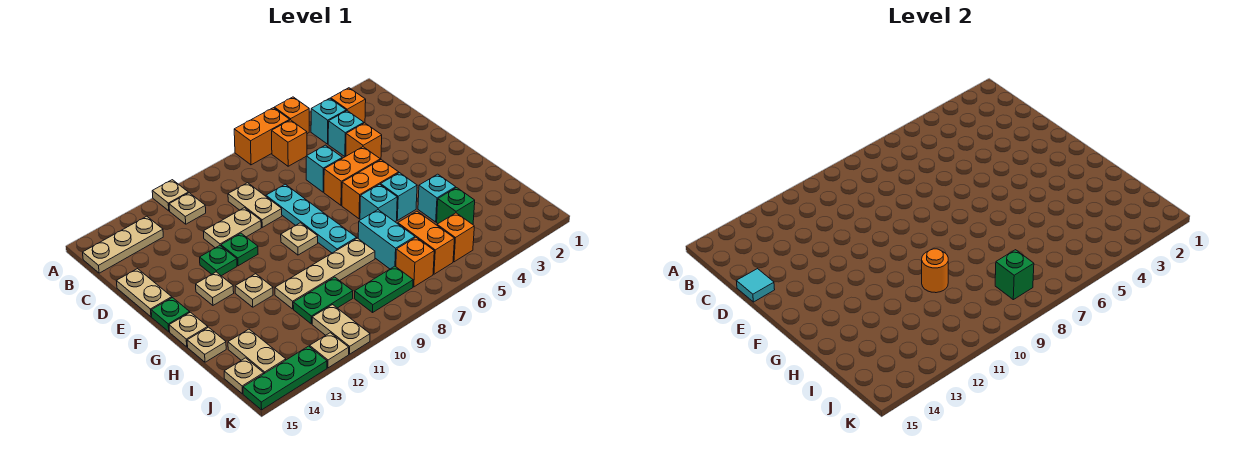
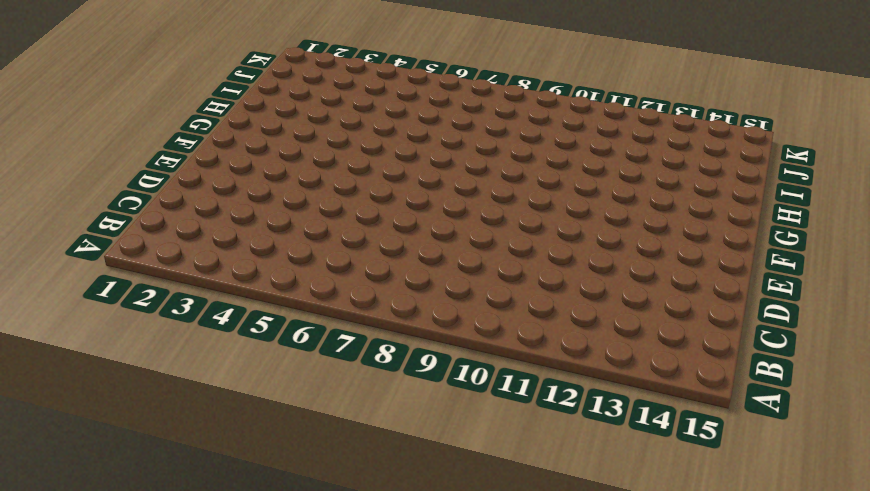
none -> orange brick A5 level 1
none -> orange brick A6:A7 level 1
none -> tan plate A11 level 1
none -> orange brick B3 level 1

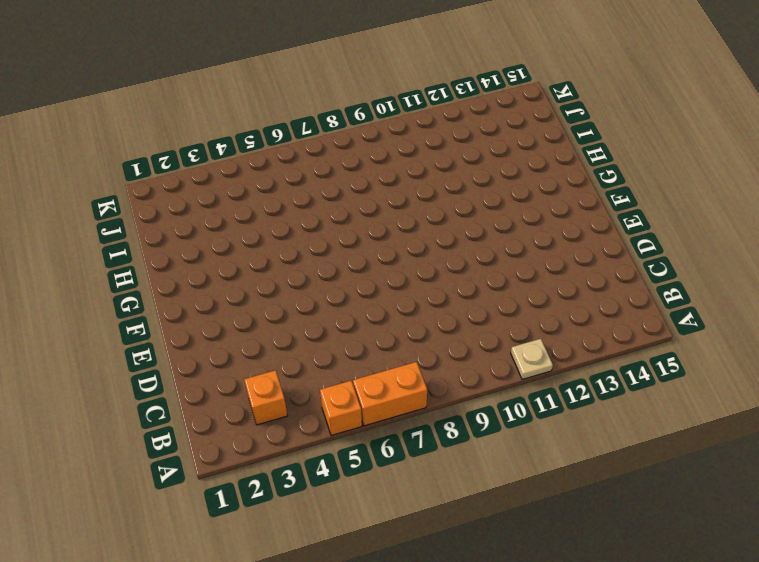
none -> cyan brick B4 level 1
none -> orange brick B6 level 1
none -> tan plate B11 level 1
none -> tan plate B13:B15 level 1

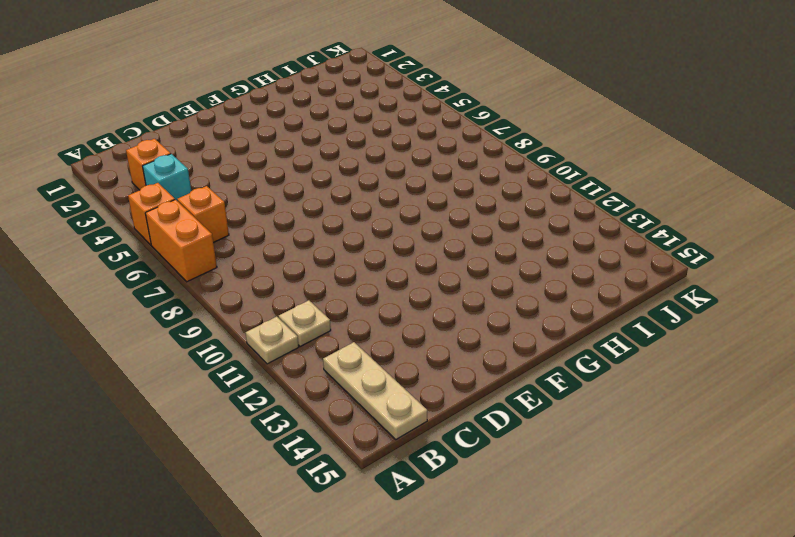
none -> cyan brick C4 level 1
none -> tan plate C9:D9 level 1
none -> orange brick D4 level 1
none -> cyan brick D6 level 1

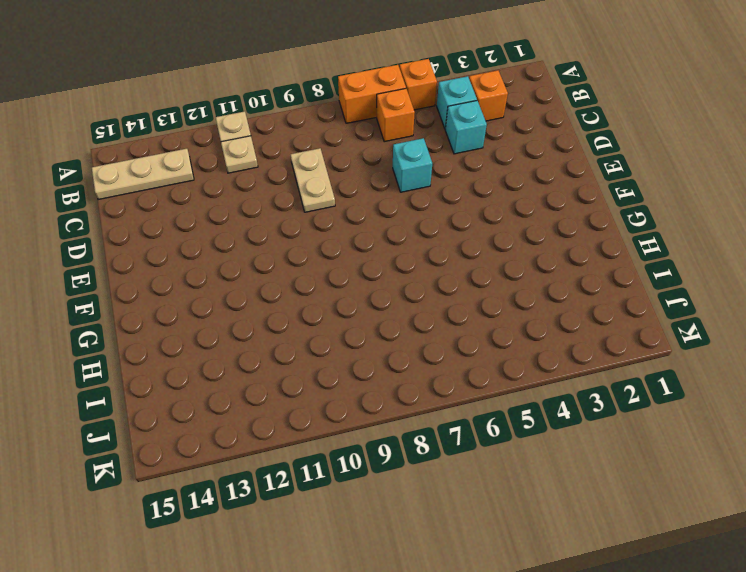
none -> orange brick D4 level 1
none -> cyan plate D8:G8 level 1
none -> tan plate D10:D11 level 1
none -> tan plate D15:E15 level 1

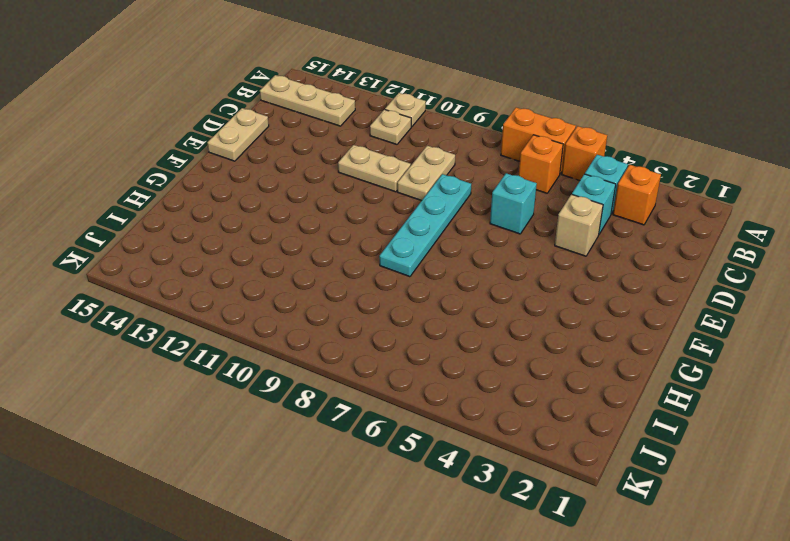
tan brick D4 level 1 -> orange brick D4 level 1
none -> orange brick E5:E6 level 1
none -> green plate E11 level 1
none -> green plate E12 level 1
none -> orange brick F5:F6 level 1

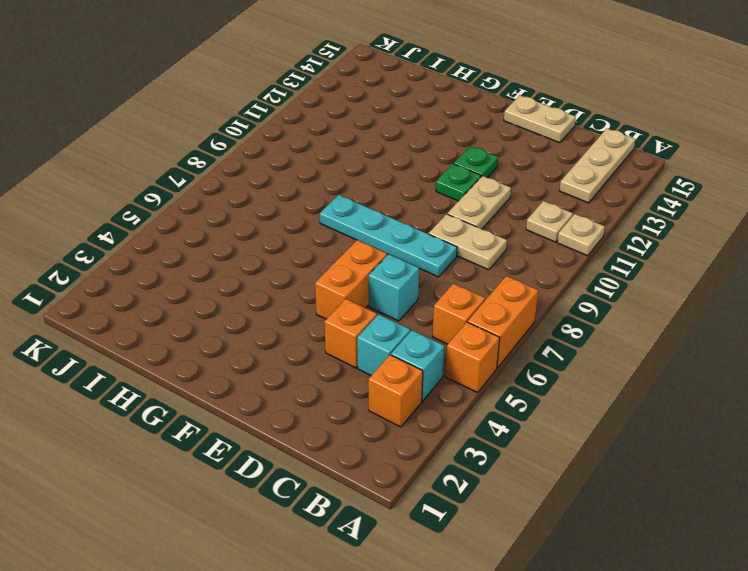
none -> orange brick F5:F6 level 1
none -> tan plate F9 level 1
none -> tan plate F13 level 1
none -> green plate F15 level 1

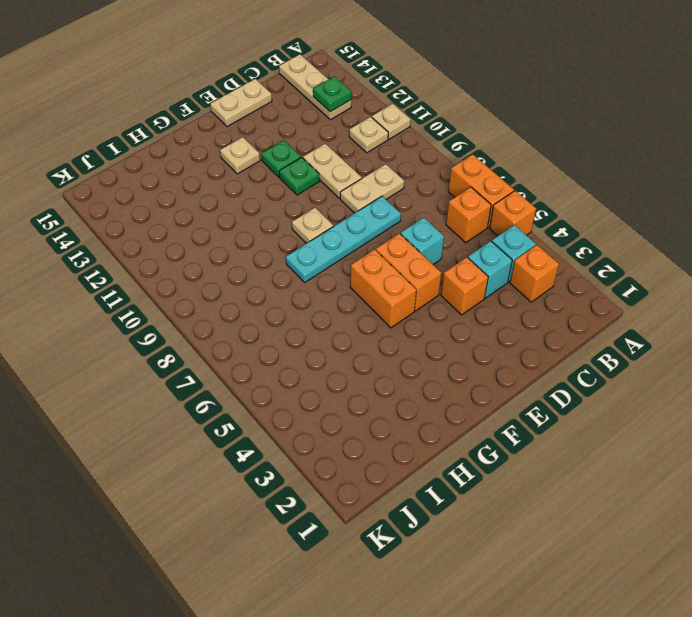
green plate B13 level 2 -> green plate F15 level 1
none -> cyan brick G5 level 1
none -> cyan brick G6 level 1
none -> tan plate G12 level 1
none -> tan plate G15 level 1

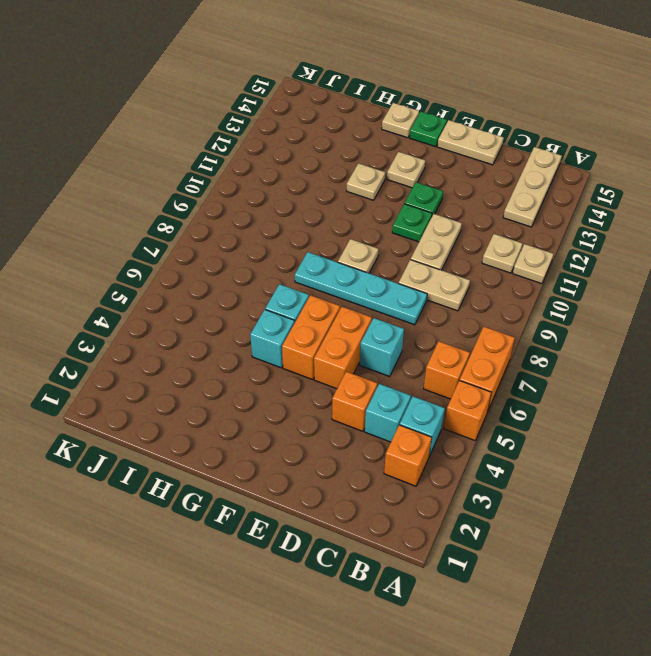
none -> cyan brick H4 level 1
none -> cyan brick H7:I7 level 1
none -> tan plate H8:H11 level 1
none -> tan plate H15 level 1

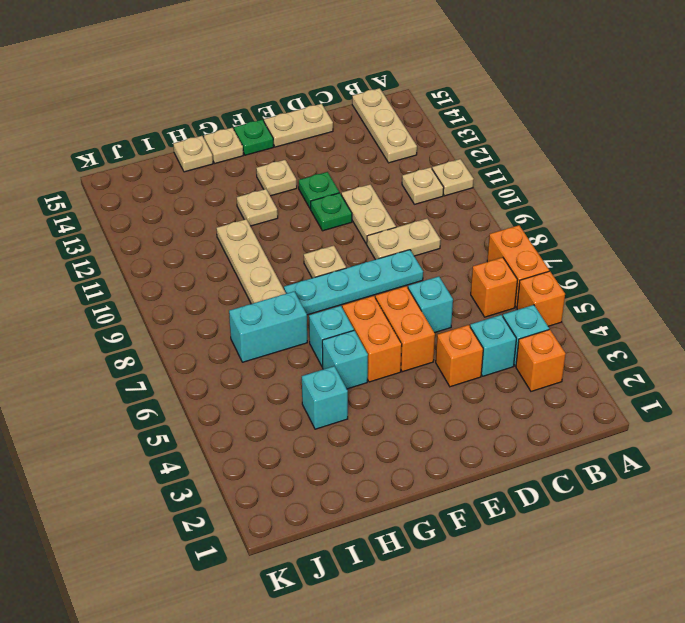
none -> green brick I4 level 1
none -> orange brick I6:J6 level 1
none -> green plate I10:I11 level 1
none -> tan plate I14:J14 level 1

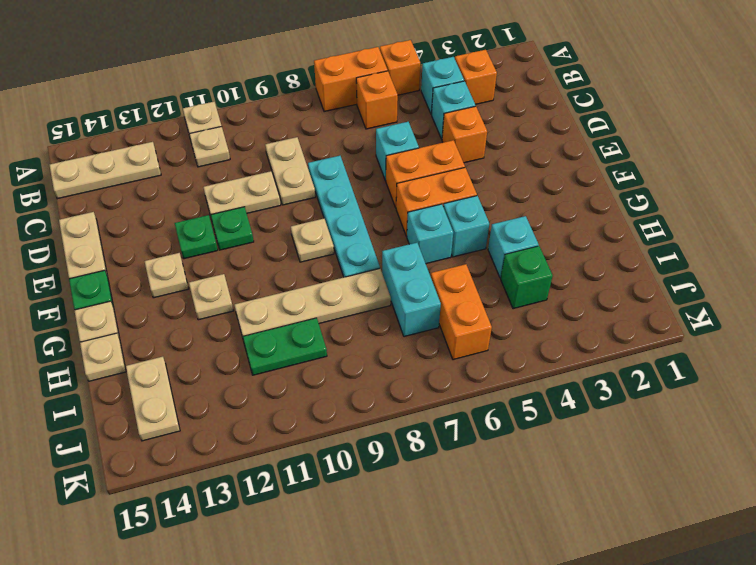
none -> orange brick J5 level 1
none -> orange brick J7 level 1
none -> green plate J8:J9 level 1
none -> tan plate J11:K11 level 1

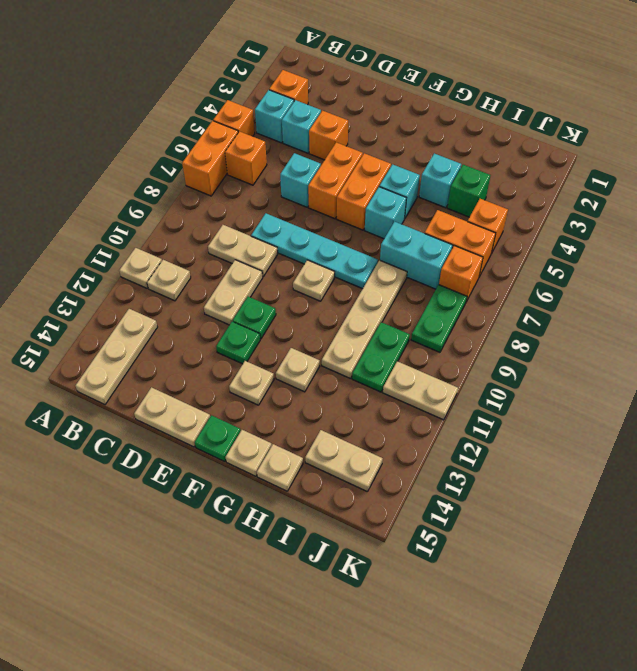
none -> tan plate J15 level 1
none -> tan plate K12 level 1
none -> green plate K13:K15 level 1
none -> cyan tile D15 level 2

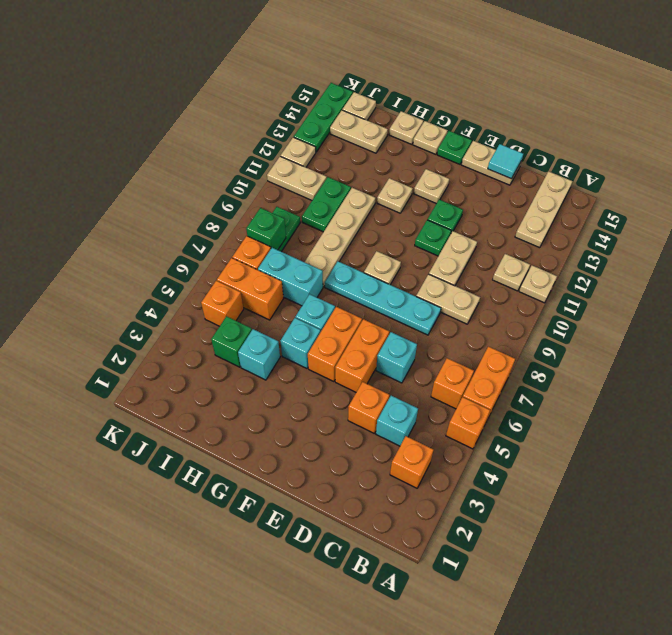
none -> cyan brick B4 level 1
none -> orange round brick H10 level 2

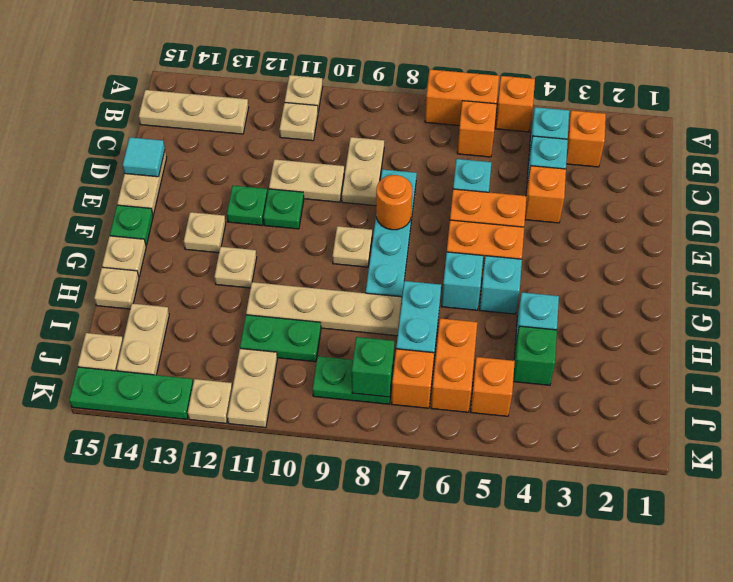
orange round brick E8 level 2 -> orange round brick H10 level 2

